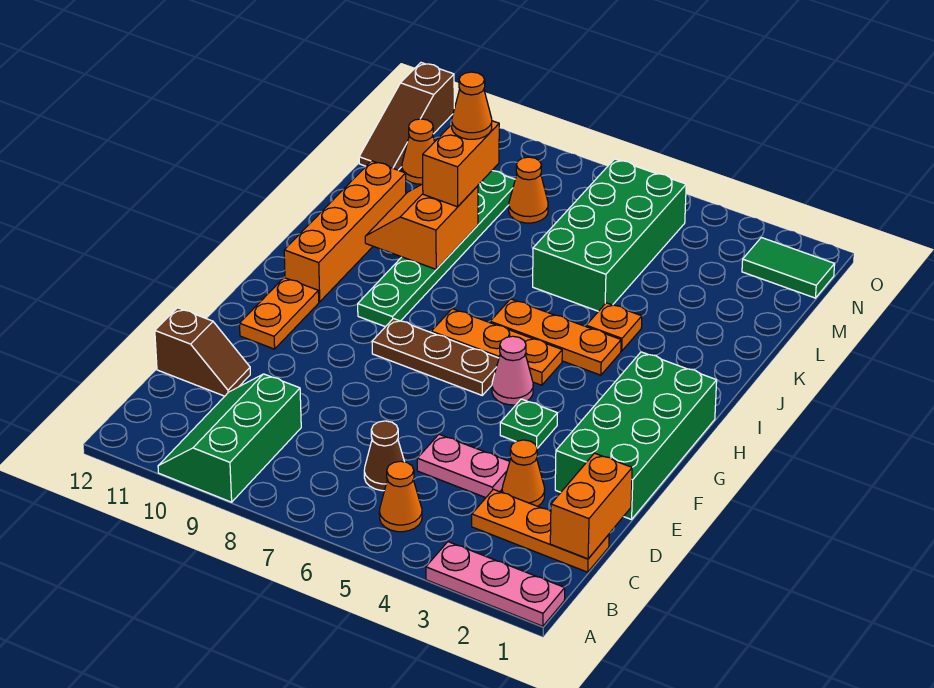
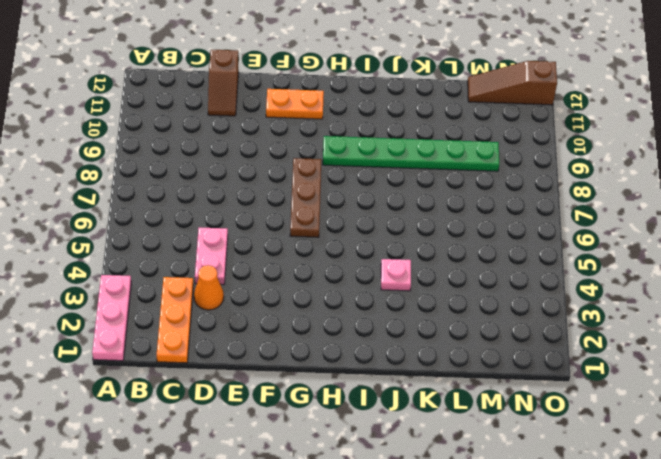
pink plate J4 level 1 -> orange plate J4 level 1
none -> green slope A9:C10 level 1 top 9
none -> orange cone B5 level 1
none -> brown cone C6 level 1

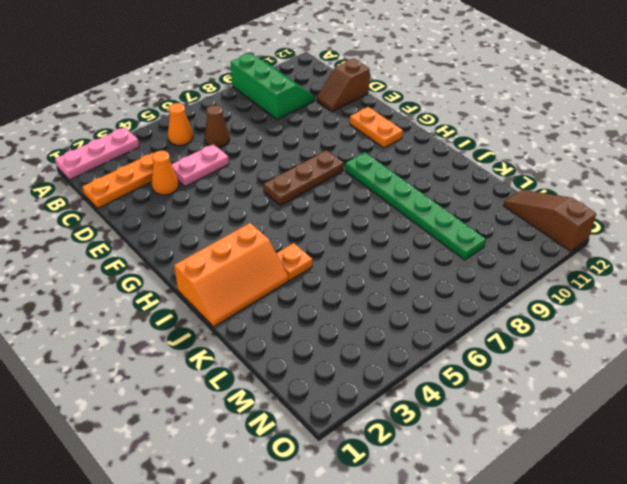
orange slope I1:J3 level 1 top I -> none
none -> green brick E1:H2 level 1
none -> green plate F4 level 1
none -> pink cone G5 level 1

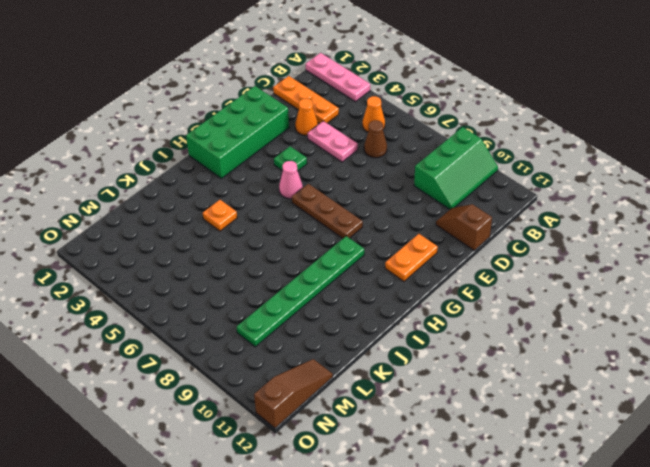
none -> orange plate H5:H7 level 1
none -> orange brick H11:K11 level 1
none -> orange plate I4:I6 level 1

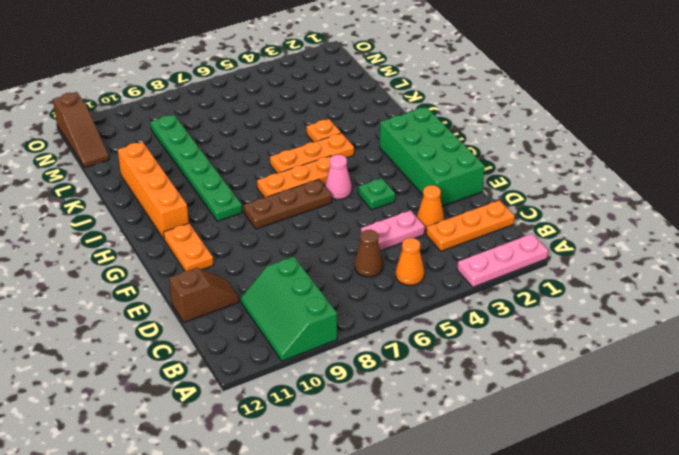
none -> green brick K5:N6 level 1
none -> orange cone M8 level 1
none -> orange cone M11 level 1

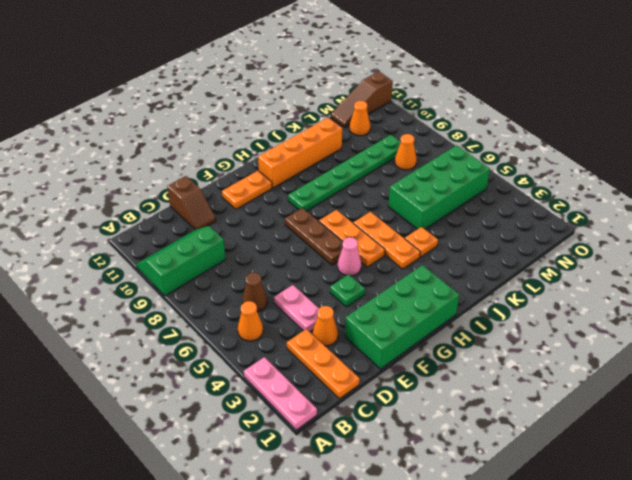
none -> green tile N1:N2 level 1
none -> orange brick C1:D1 level 2
none -> orange slope J9:K10 level 2 top 9

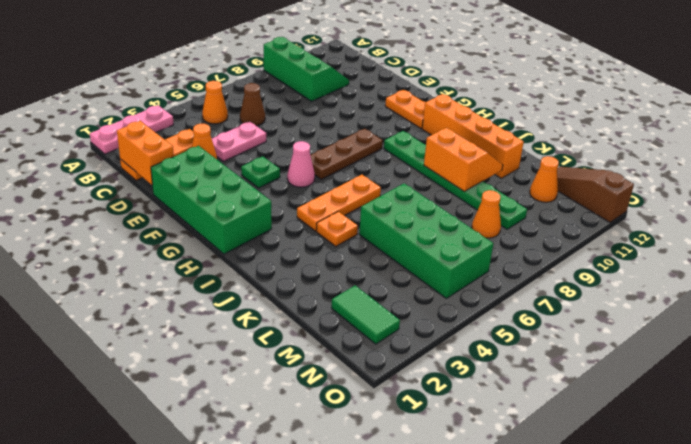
green tile M2:N2 level 1 -> green tile N1:N2 level 1
none -> brown slope D11:D12 level 1 top 12
none -> orange plate H5:H7 level 1
none -> orange brick K9:L9 level 3

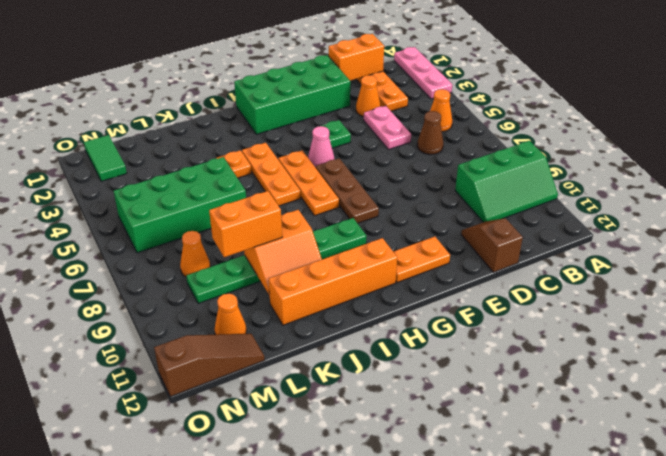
none -> orange cone L9 level 4

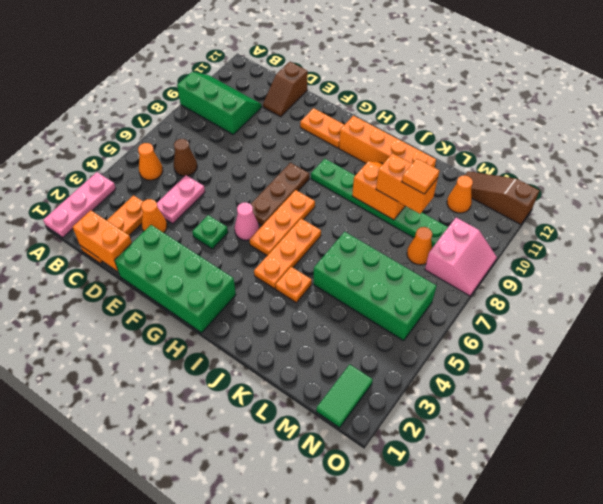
orange tile L9 level 4 -> orange cone L9 level 4
pink slope N8:O9 level 1 top N -> none

